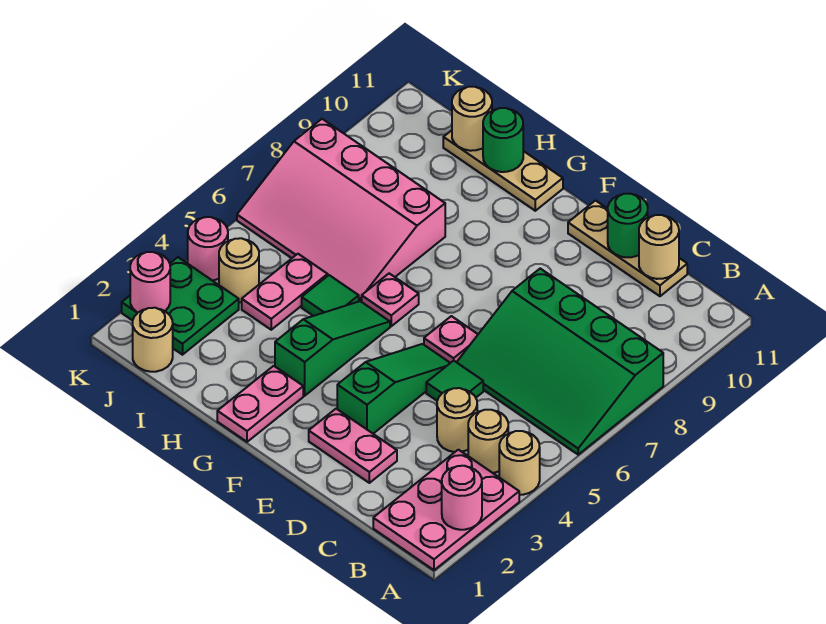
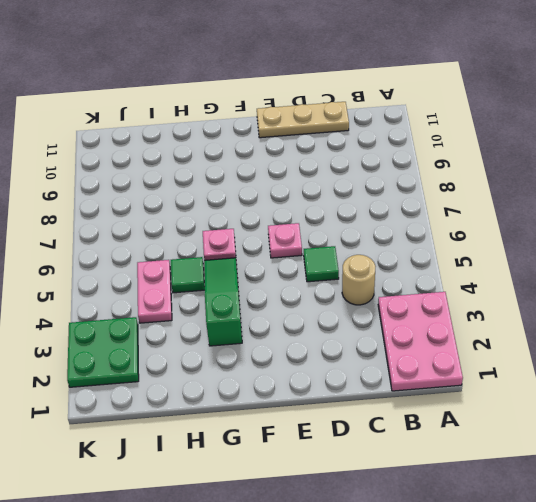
none -> tan round brick A4 level 1
none -> green slope A6:D8 level 1 top 8
none -> tan round brick B4 level 1

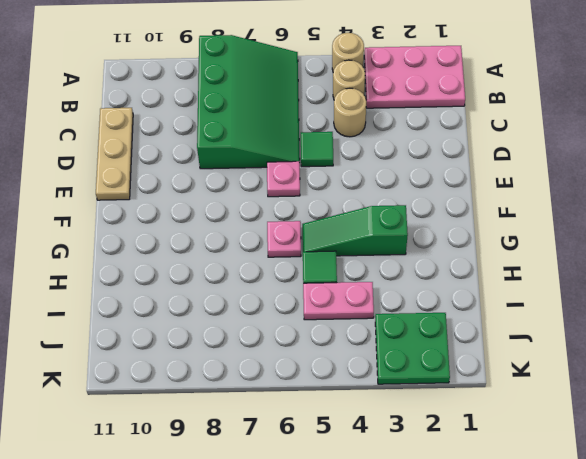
none -> pink plate D2:E2 level 1
none -> green slope E3:E5 level 1 top 3
none -> pink plate G1:G2 level 1

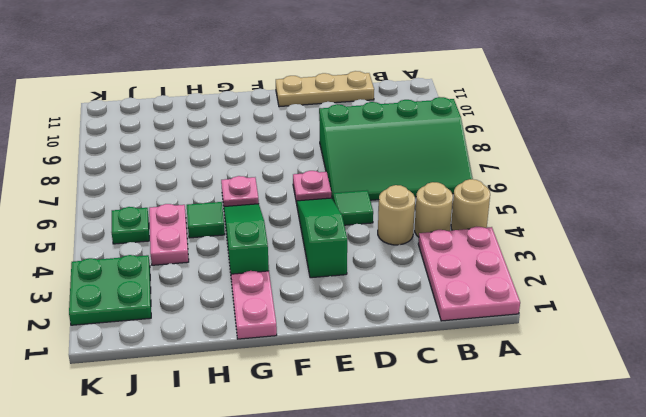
green plate J5 level 1 -> none
none -> pink plate D2:E2 level 1
none -> tan plate G11:I11 level 1
none -> pink slope H6:K8 level 1 top 8

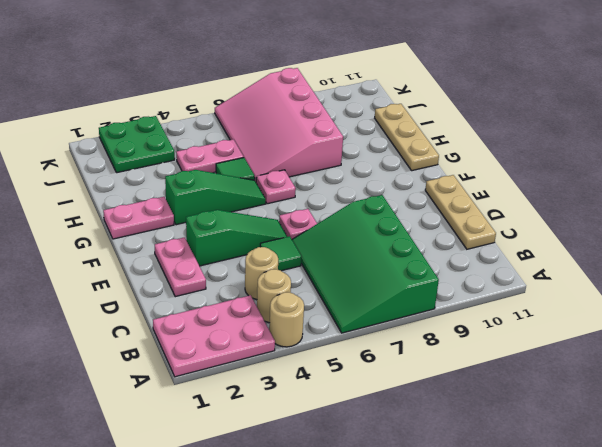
none -> tan round brick J1 level 1
none -> tan round brick J4 level 1
none -> pink round brick K4 level 1

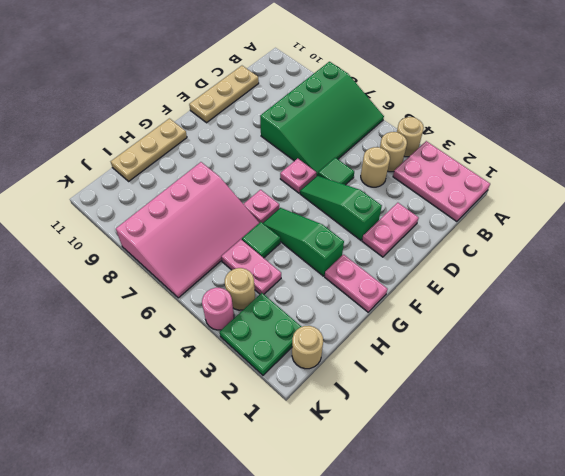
none -> pink round brick A2 level 2
none -> tan round brick C11 level 2
none -> green round brick D11 level 2

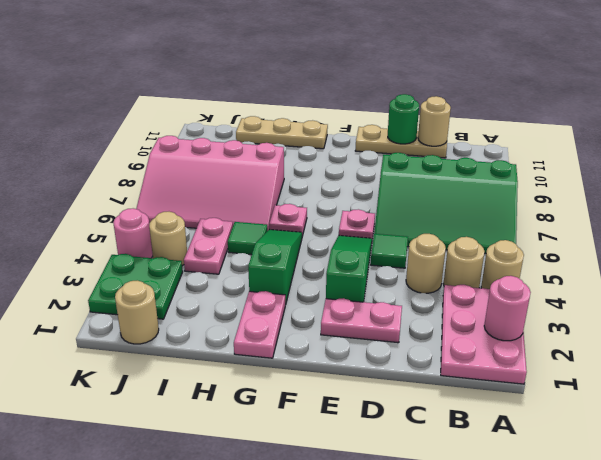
none -> green round brick H11 level 2
none -> tan round brick I11 level 2
none -> pink round brick K2 level 2

